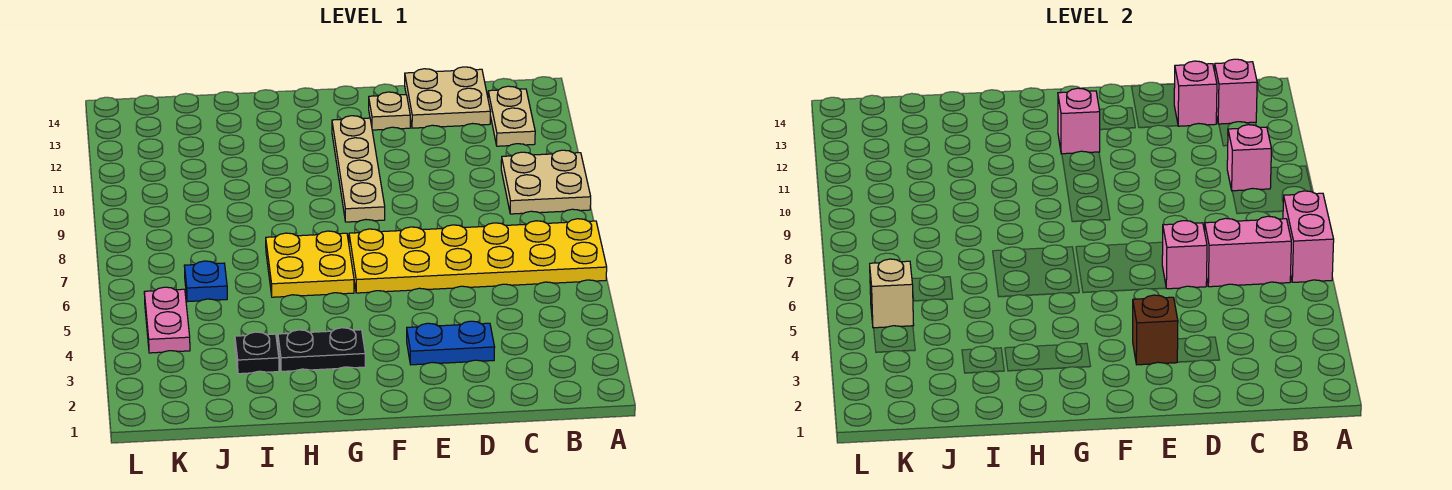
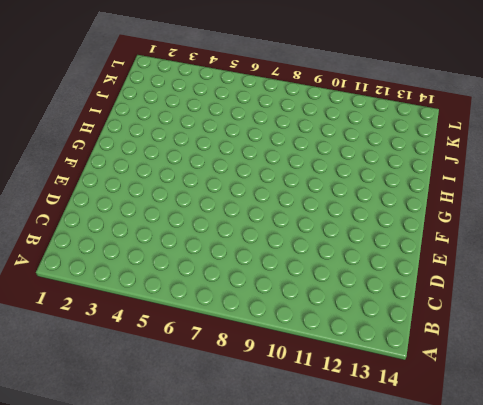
none -> yellow plate A6:F7 level 1
none -> tan plate A9:B10 level 1
none -> tan plate B12:B13 level 1

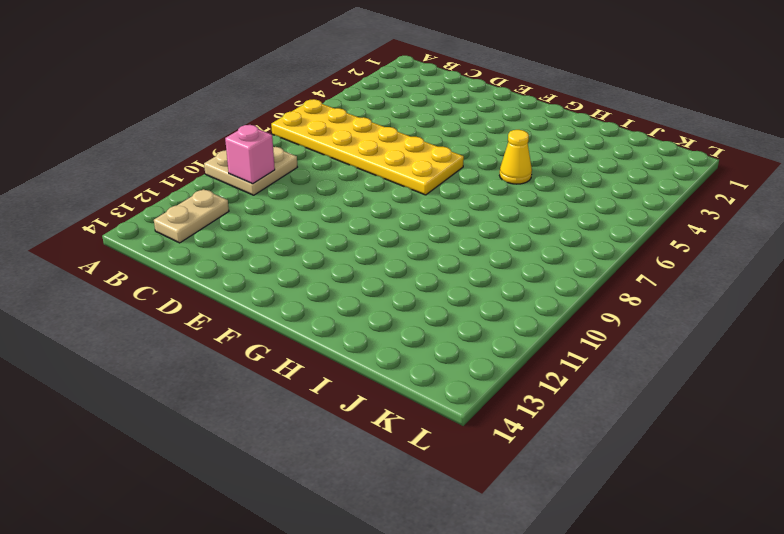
yellow cone H5 level 1 -> none
none -> tan plate C13:D14 level 1
none -> blue plate D3:E3 level 1
none -> tan plate E13 level 1

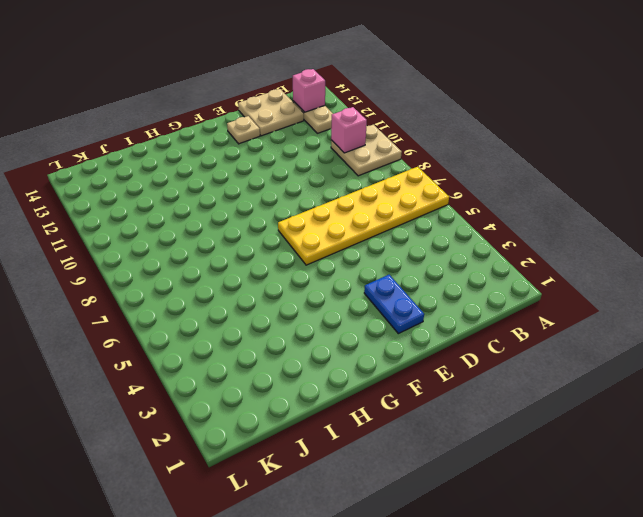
blue plate E2:E3 level 1 -> blue plate D3:E3 level 1
none -> tan plate F9:F12 level 1
none -> black plate G3:H3 level 1
none -> yellow plate G6:H7 level 1

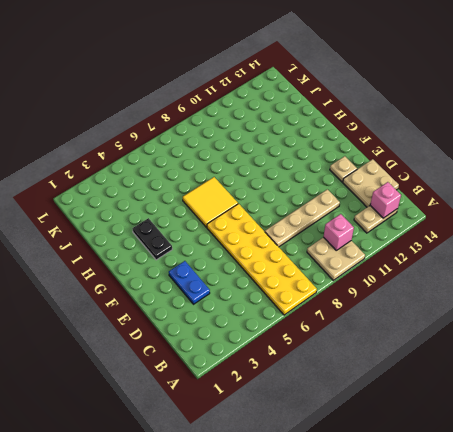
tan plate D8:D11 level 1 -> tan plate F9:F12 level 1
yellow tile G6:H7 level 1 -> yellow plate G6:H7 level 1
none -> black plate I3 level 1
none -> blue plate J6 level 1
none -> pink plate K4:K5 level 1

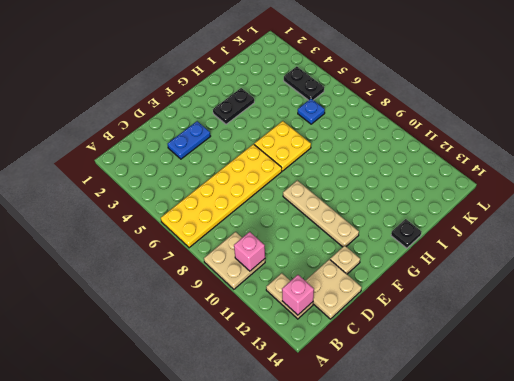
black plate H14 level 1 -> black plate I3 level 1
black plate K4:K5 level 1 -> pink plate K4:K5 level 1
none -> pink brick A6:A7 level 2
none -> pink brick B6:C6 level 2
none -> pink brick C13 level 2

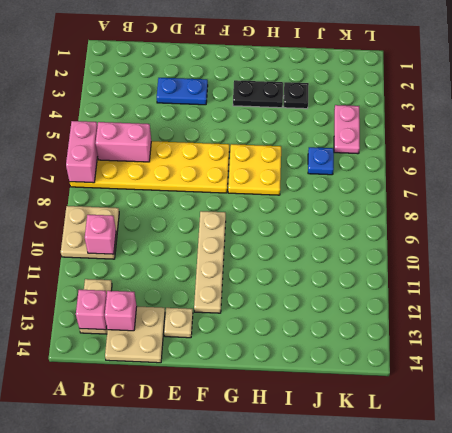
none -> pink brick D6 level 2
none -> brown brick E3 level 2
none -> pink brick F12 level 2

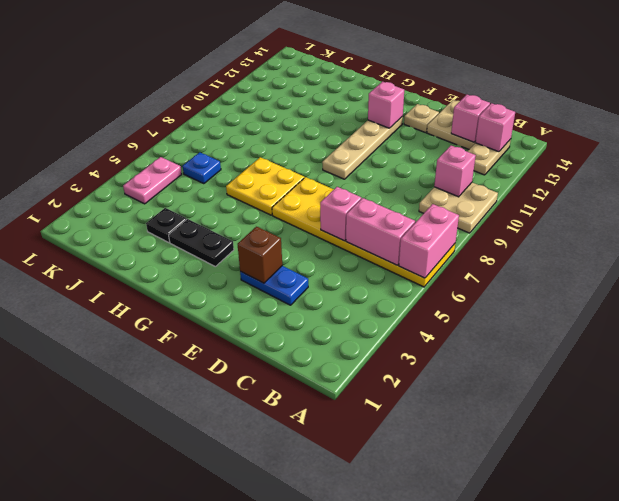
none -> tan brick K5 level 2

